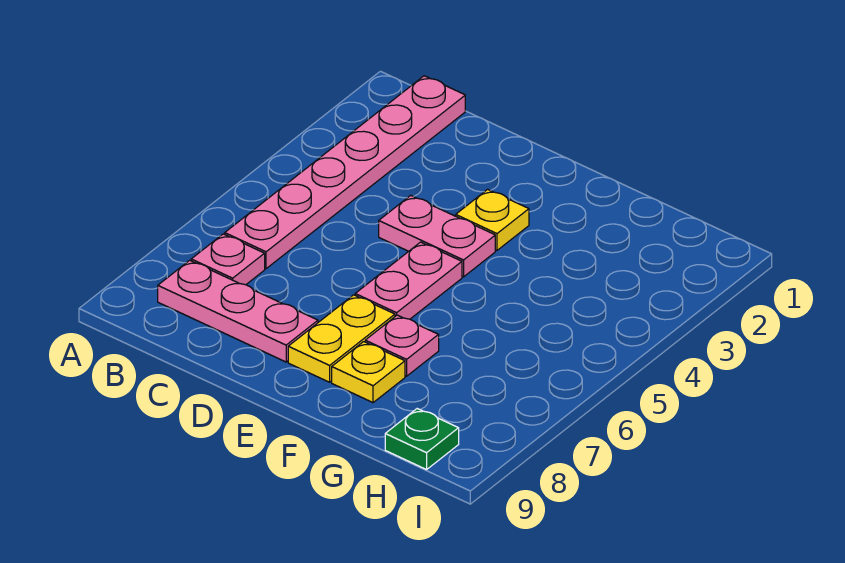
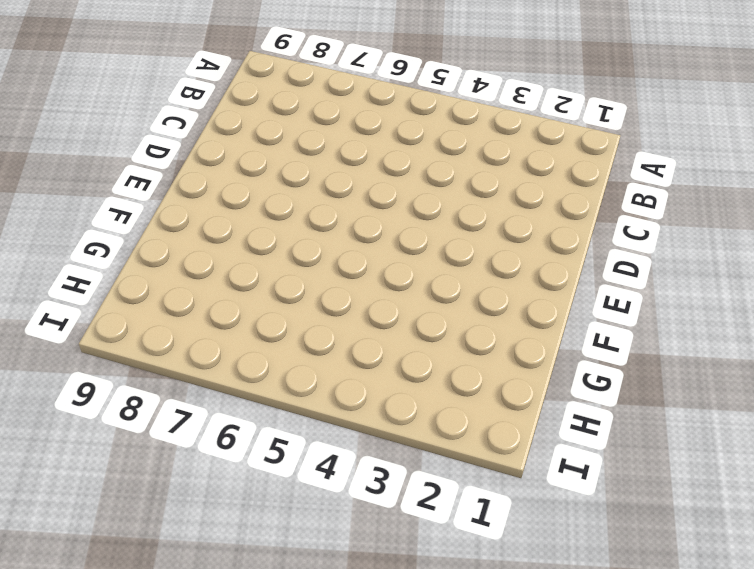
none -> pink plate B1:B6 level 1
none -> pink plate B7 level 1

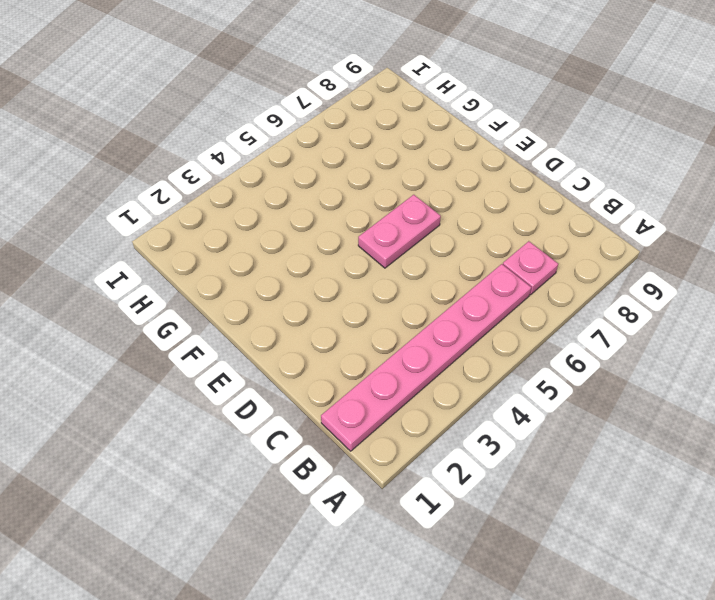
none -> pink plate B8:D8 level 1
none -> pink plate D4:E4 level 1

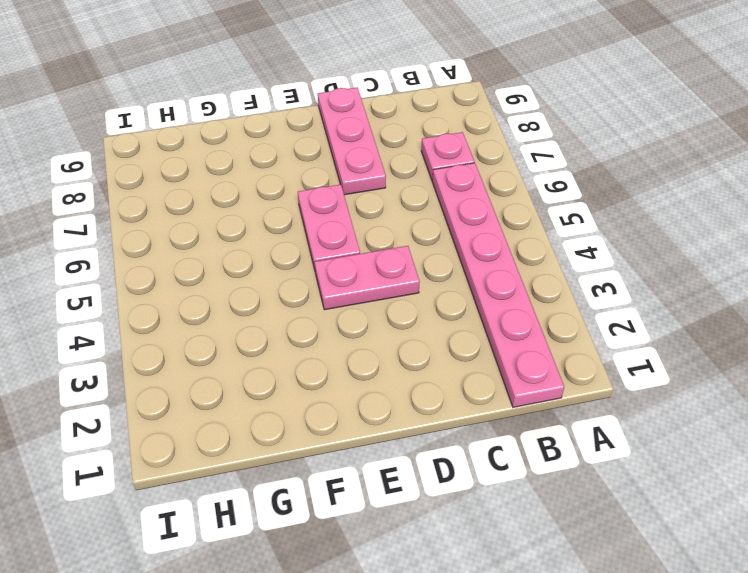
pink plate D7:D9 level 1 -> pink plate B8:D8 level 1
none -> yellow plate E3 level 1
none -> yellow plate E7:E8 level 1

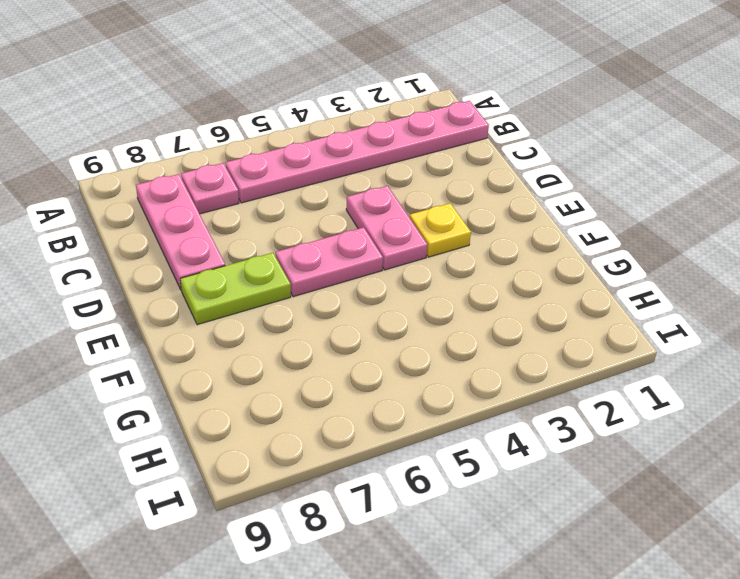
lime plate E7:E8 level 1 -> yellow plate E7:E8 level 1
none -> pink plate F7 level 1
none -> yellow plate F8 level 1

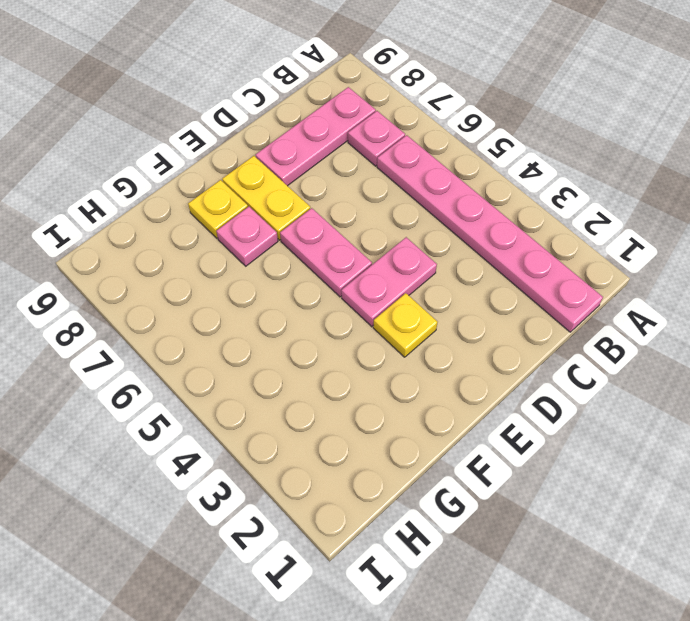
none -> green plate H9 level 1

